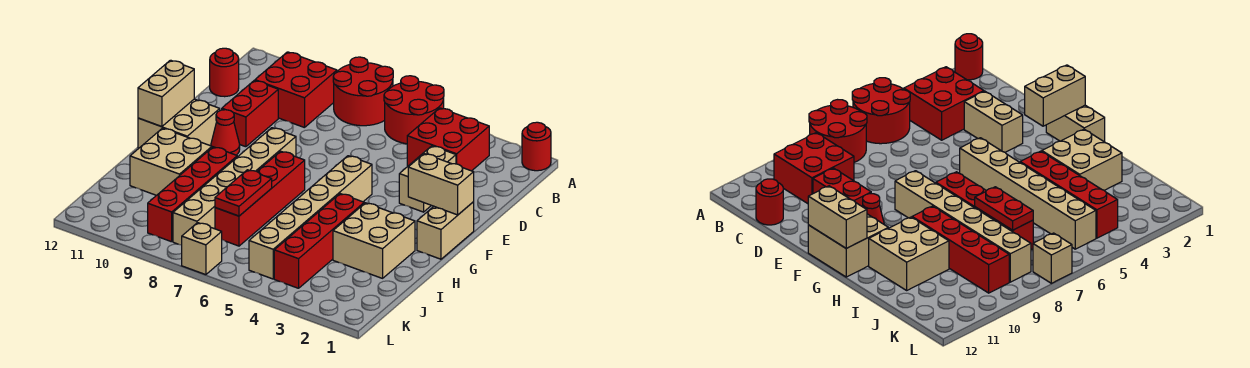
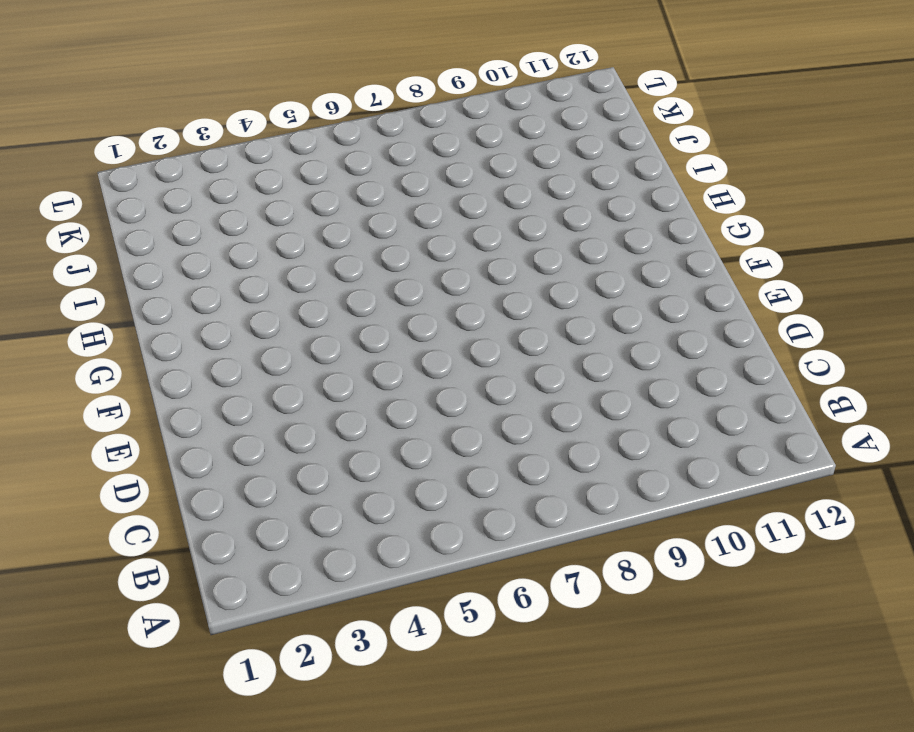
none -> red round brick A1 level 1
none -> red round brick A5:B6 level 1
none -> red round brick A7:B8 level 1

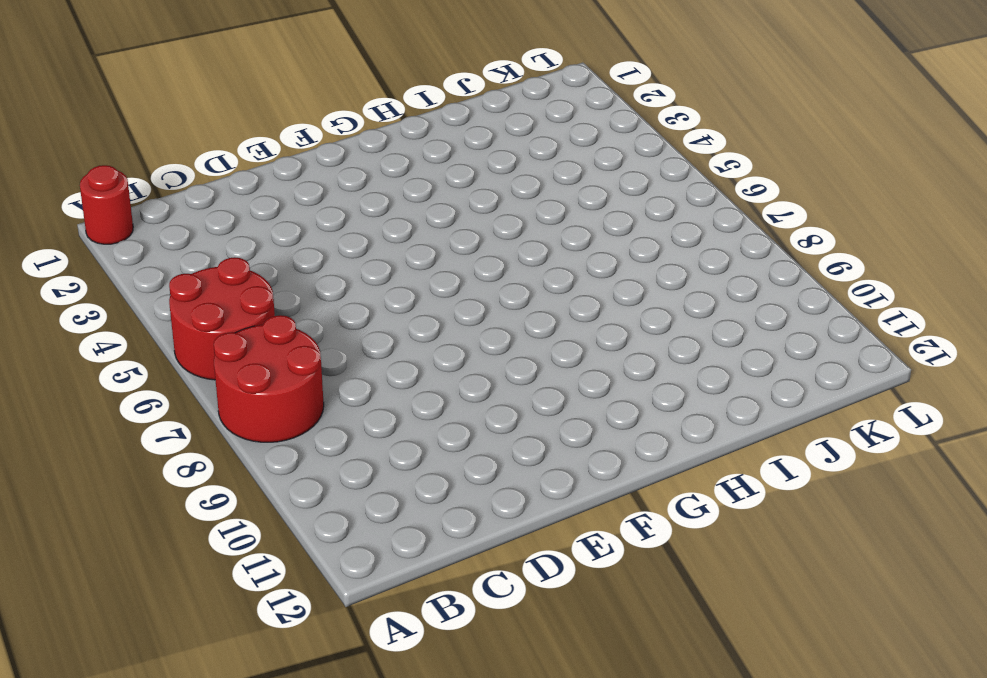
none -> red brick B3:C4 level 1
none -> red brick B9:C10 level 1
none -> red round brick C12 level 1

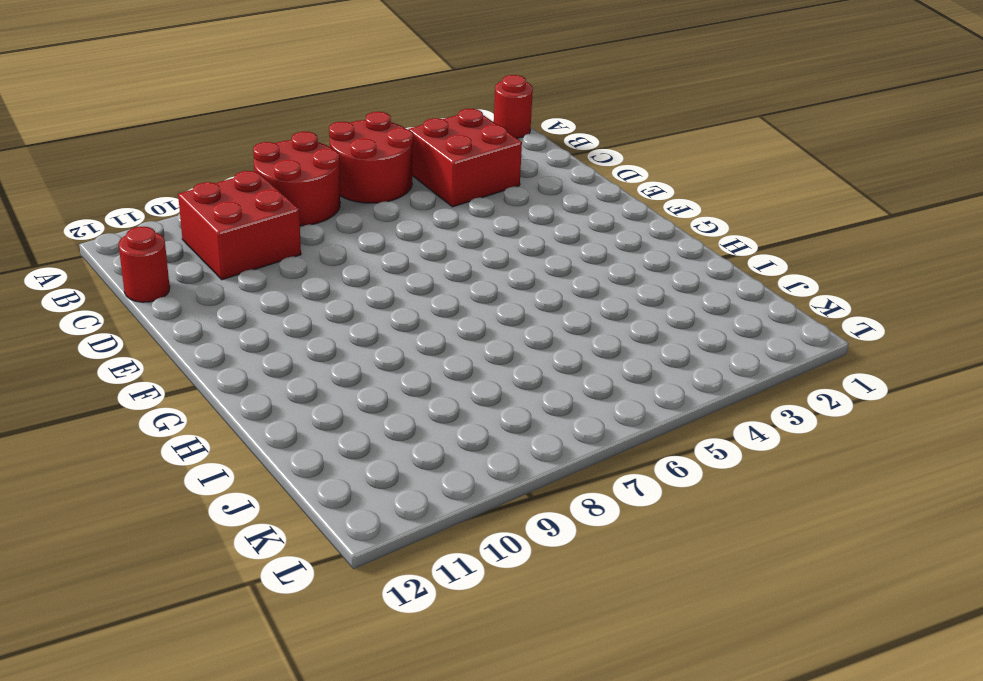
none -> tan brick D3:E3 level 1
none -> red brick D10:E10 level 1
none -> tan brick F1:G1 level 1

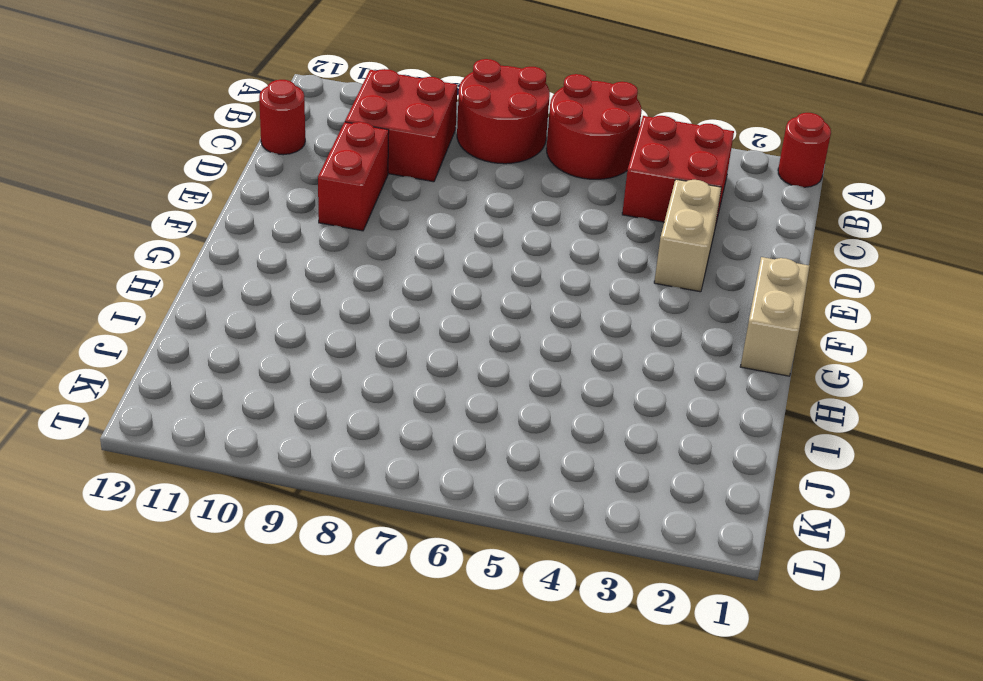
none -> tan brick F5:K5 level 1
none -> tan brick F8:K8 level 1
none -> red cone F10 level 1

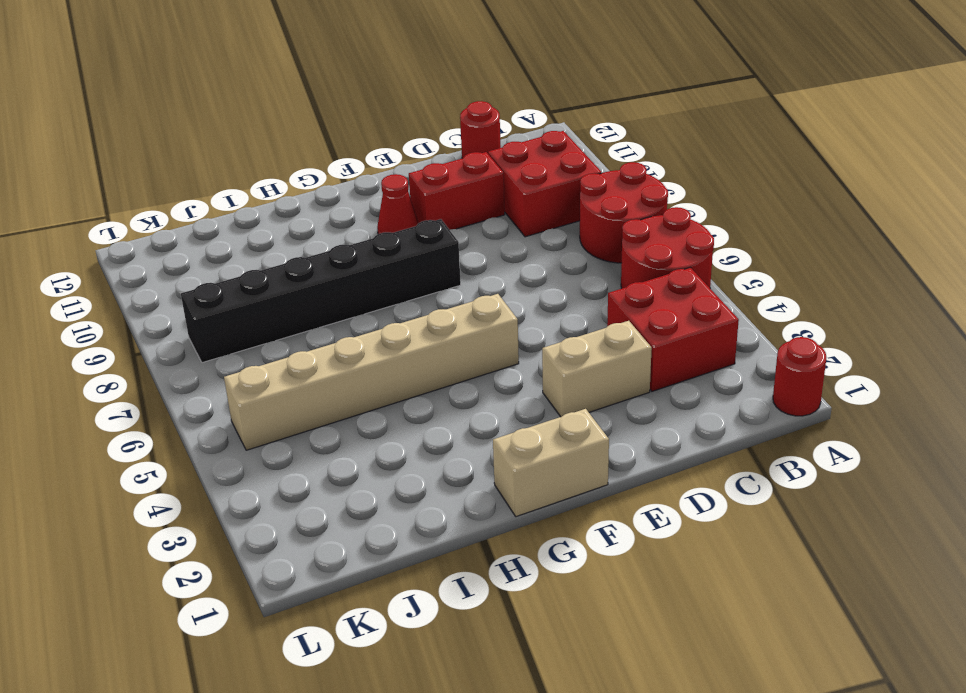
black brick F8:K8 level 1 -> tan brick F8:K8 level 1
none -> tan brick F11:G12 level 1
none -> red brick G7:J7 level 1
none -> tan brick H2:I3 level 1

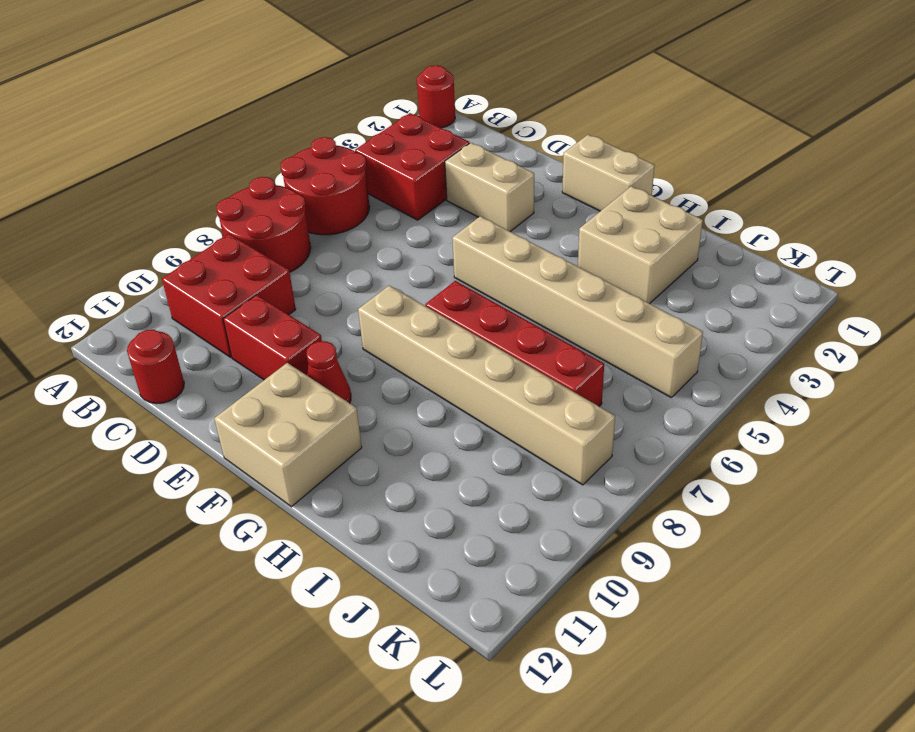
none -> red brick H4:K4 level 1
none -> red brick H9:K9 level 1
none -> tan brick H10:I11 level 1

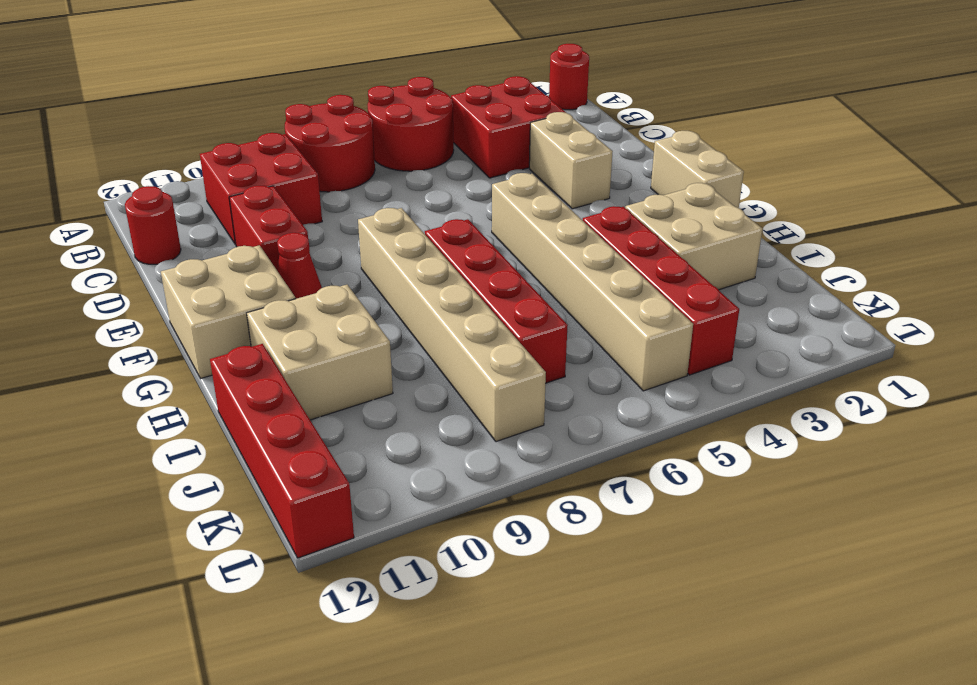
red brick I12:L12 level 1 -> red brick H9:K9 level 1
none -> tan brick L7 level 1
none -> tan brick F1:F2 level 2
none -> tan brick F12:G12 level 2

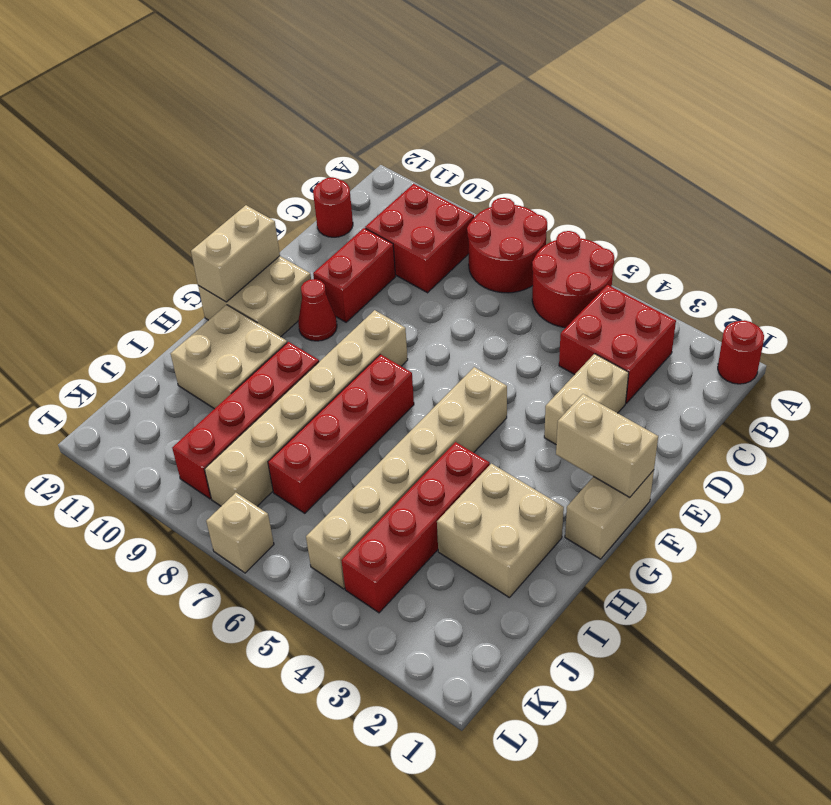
none -> red plate I7:J7 level 2

